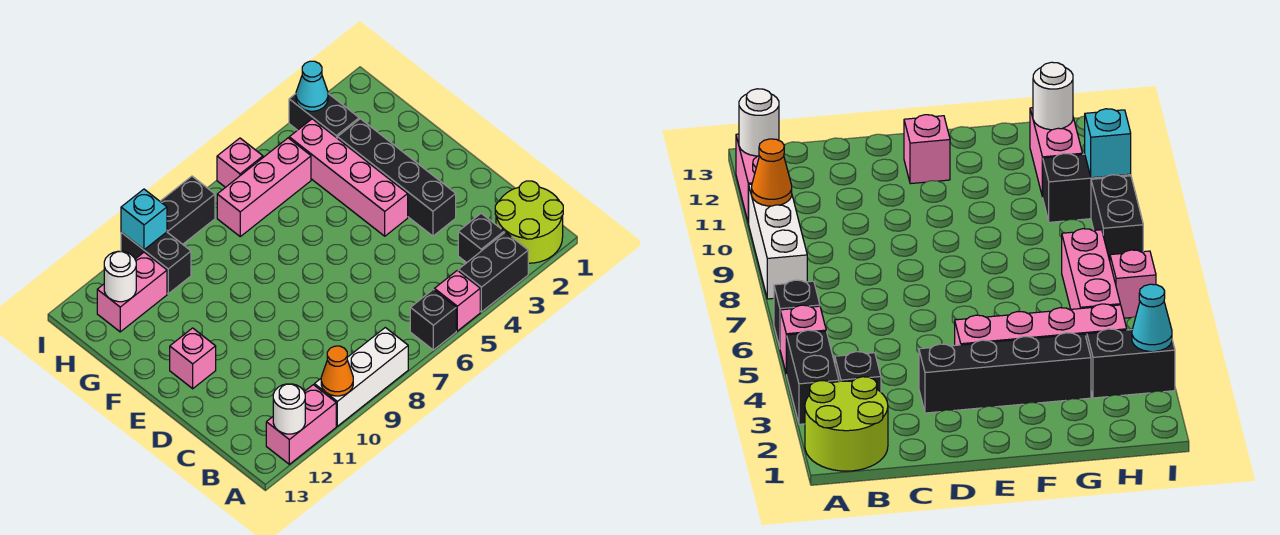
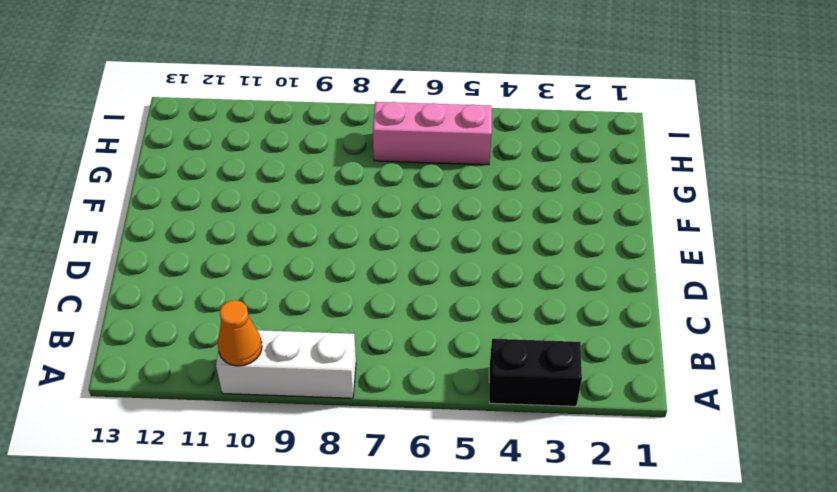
none -> lime round brick A1:B2 level 1
none -> pink brick A5 level 1
none -> black brick A6 level 1

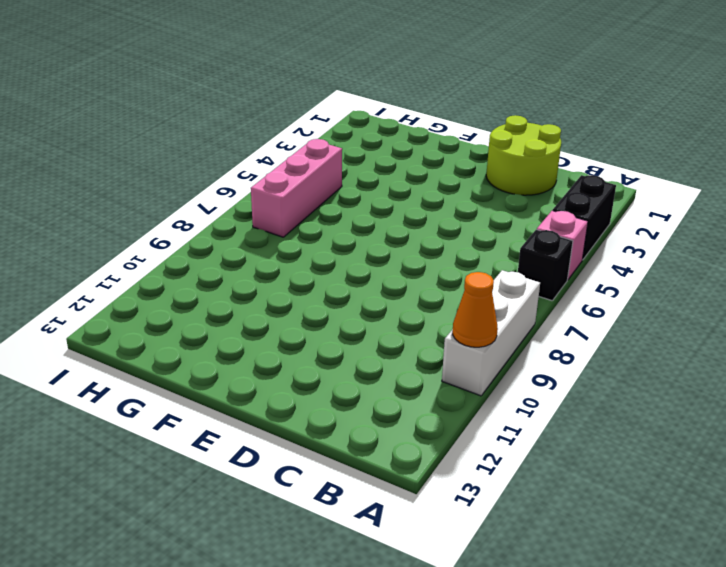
lime round brick C1:D2 level 1 -> lime round brick A1:B2 level 1
none -> pink brick A11:A12 level 1
none -> black brick B3 level 1
none -> black brick D3:G3 level 1

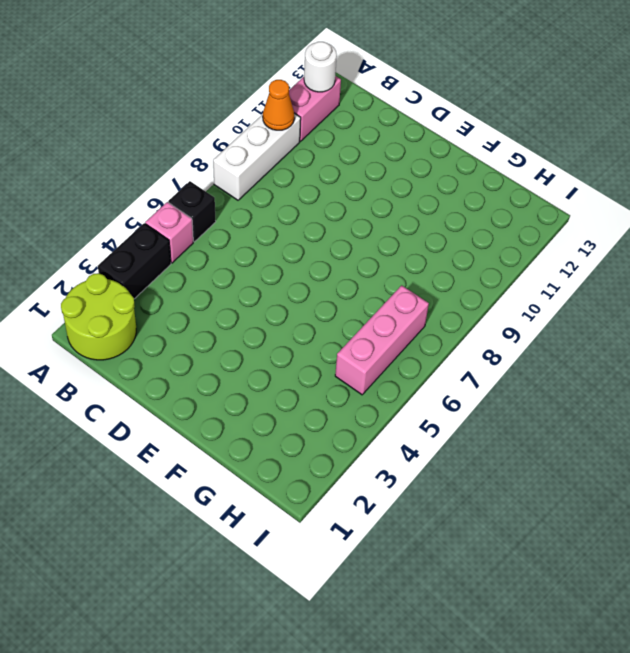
none -> black brick B3 level 1
none -> black brick D3:G3 level 1
none -> pink brick E4:H4 level 1

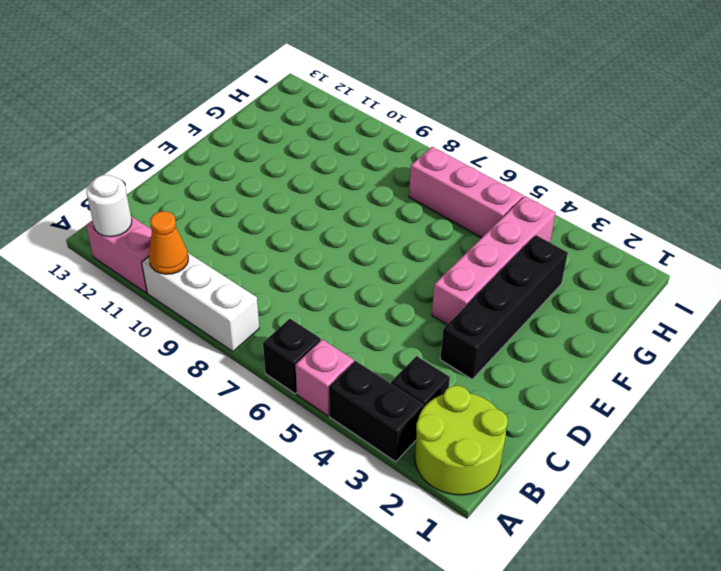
none -> pink brick E12 level 1
none -> black brick H3:I3 level 1
none -> black brick H10:I10 level 1

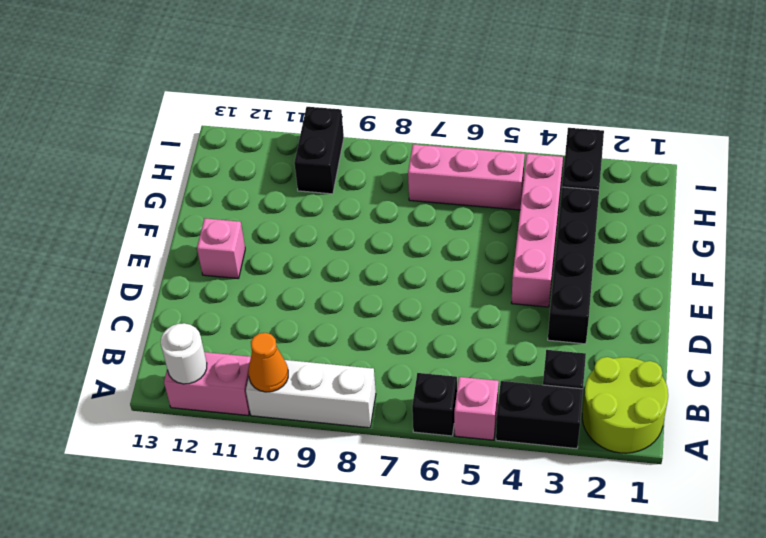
none -> pink brick H11:H12 level 1
none -> pink brick I6 level 1
none -> black brick I8:I9 level 1

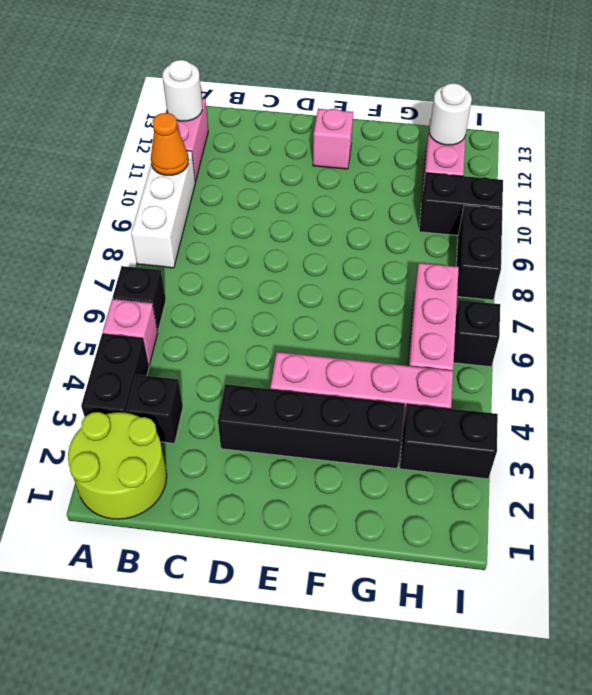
black brick I6 level 1 -> pink brick I6 level 1
none -> cyan cone I3 level 2
none -> cyan brick I10 level 2

